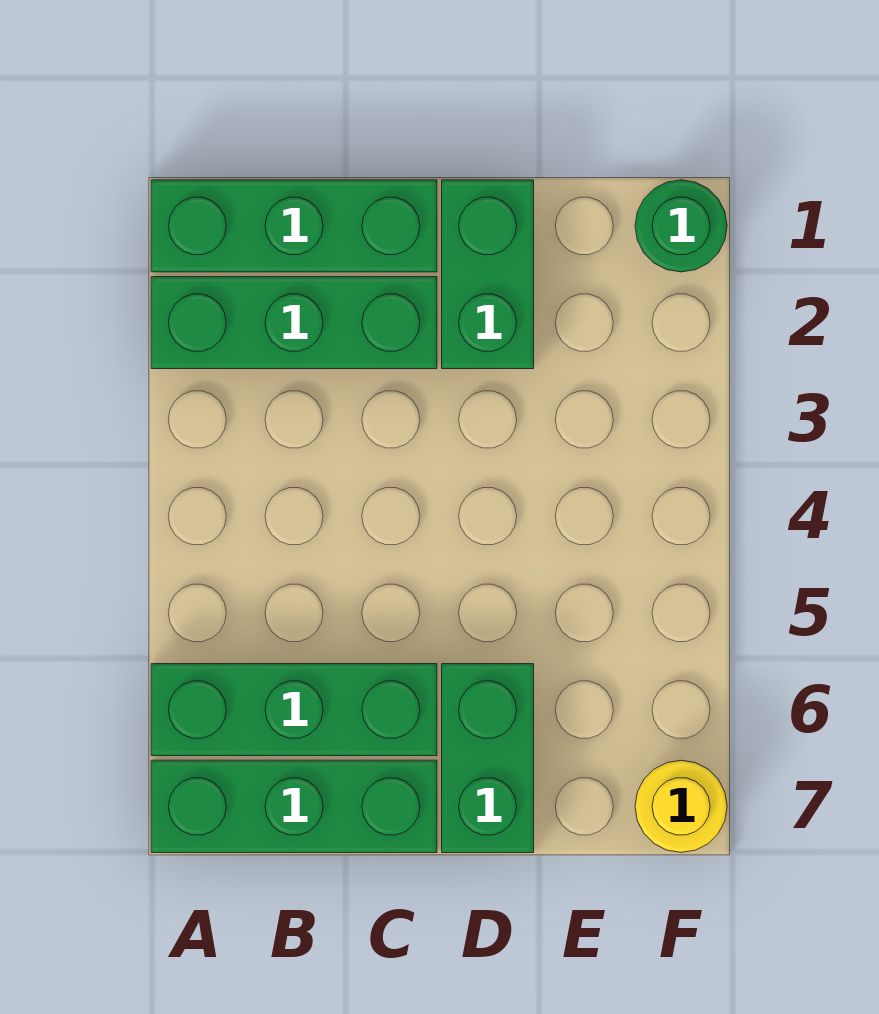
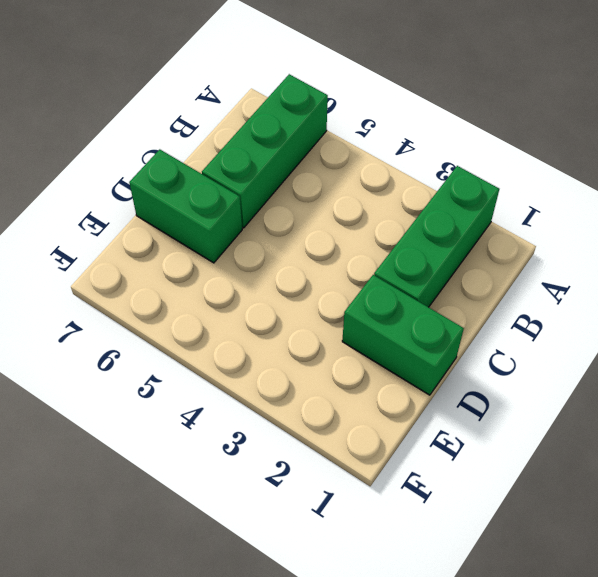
none -> green brick A1:C1 level 1
none -> green brick A7:C7 level 1

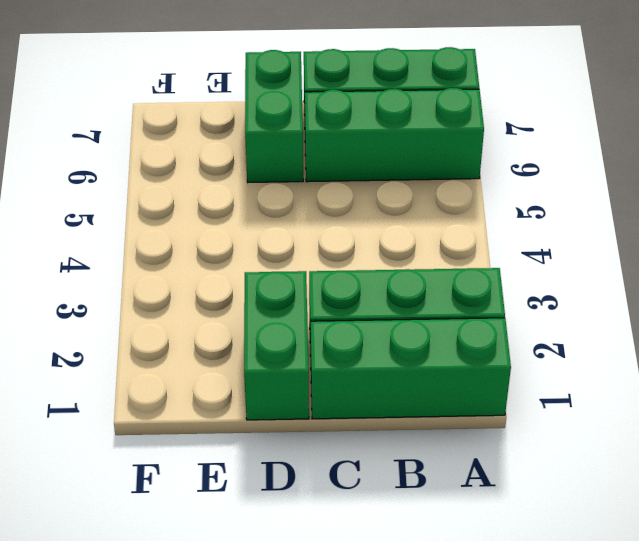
none -> green round brick F1 level 1
none -> yellow round brick F7 level 1

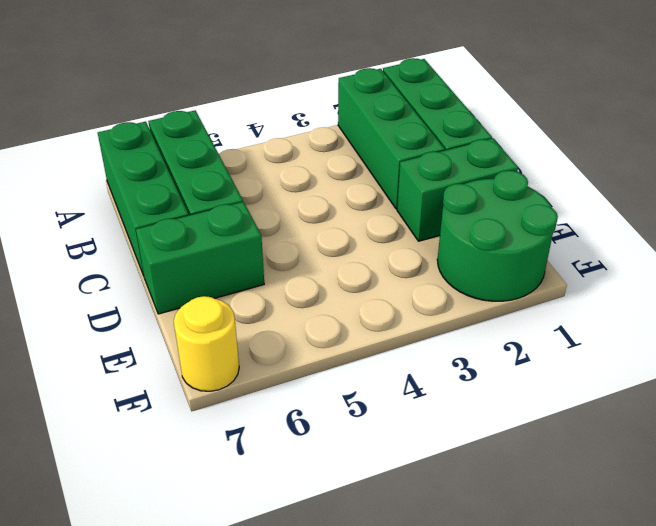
green round brick E1:F2 level 1 -> green round brick F1 level 1

